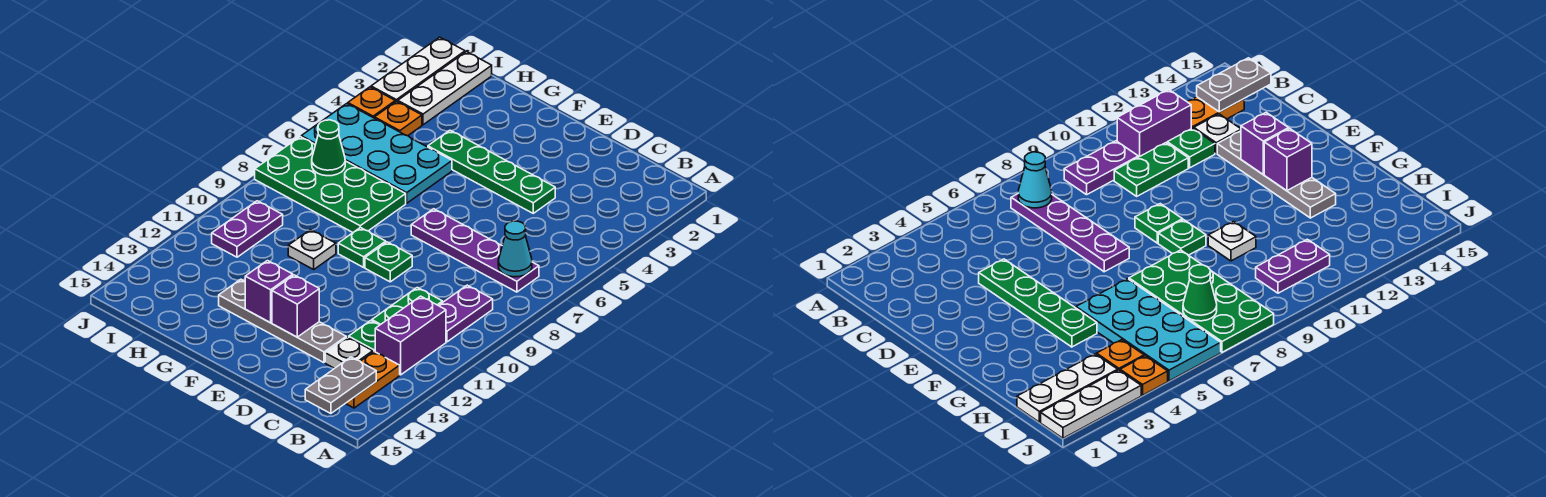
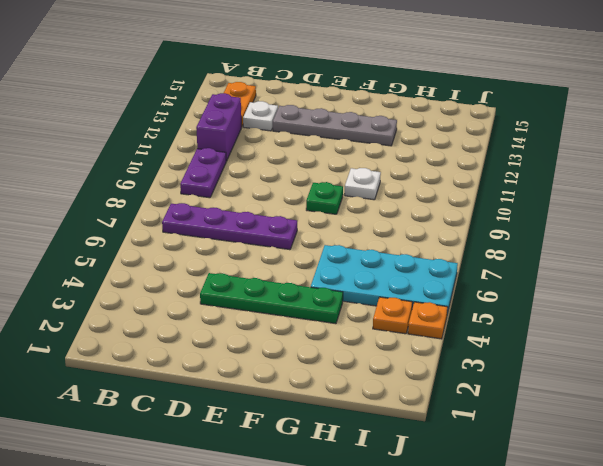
none -> green plate C10:C11 level 1
none -> green plate C12 level 1
none -> green plate E9 level 1

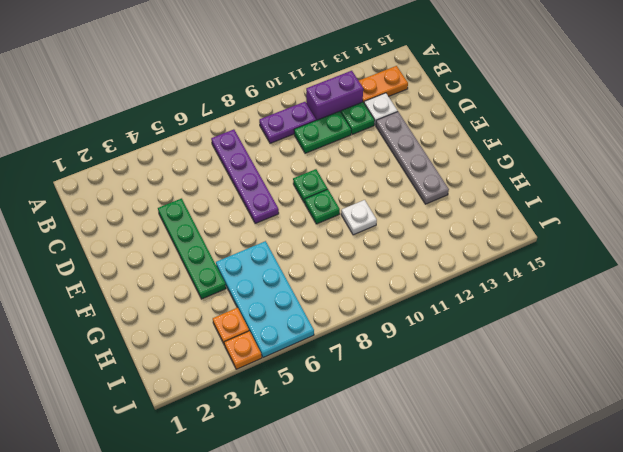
none -> green plate G7:J8 level 1
none -> white plate I1:I3 level 1
none -> purple plate I10:I11 level 1

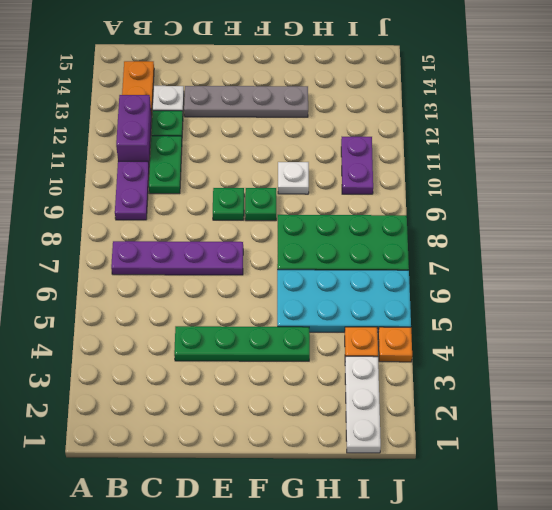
none -> white plate J1:J3 level 1
none -> cyan cone B7 level 2
none -> grey plate B14:B15 level 2

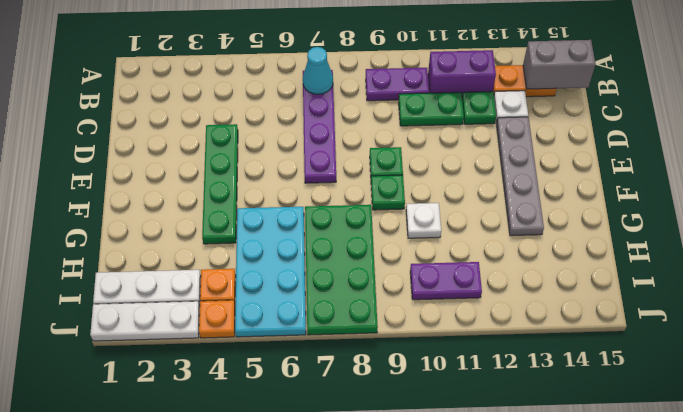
grey brick B14:B15 level 2 -> grey plate B14:B15 level 2
none -> purple brick E13 level 2
none -> purple brick F13 level 2
none -> green cone I7 level 2

